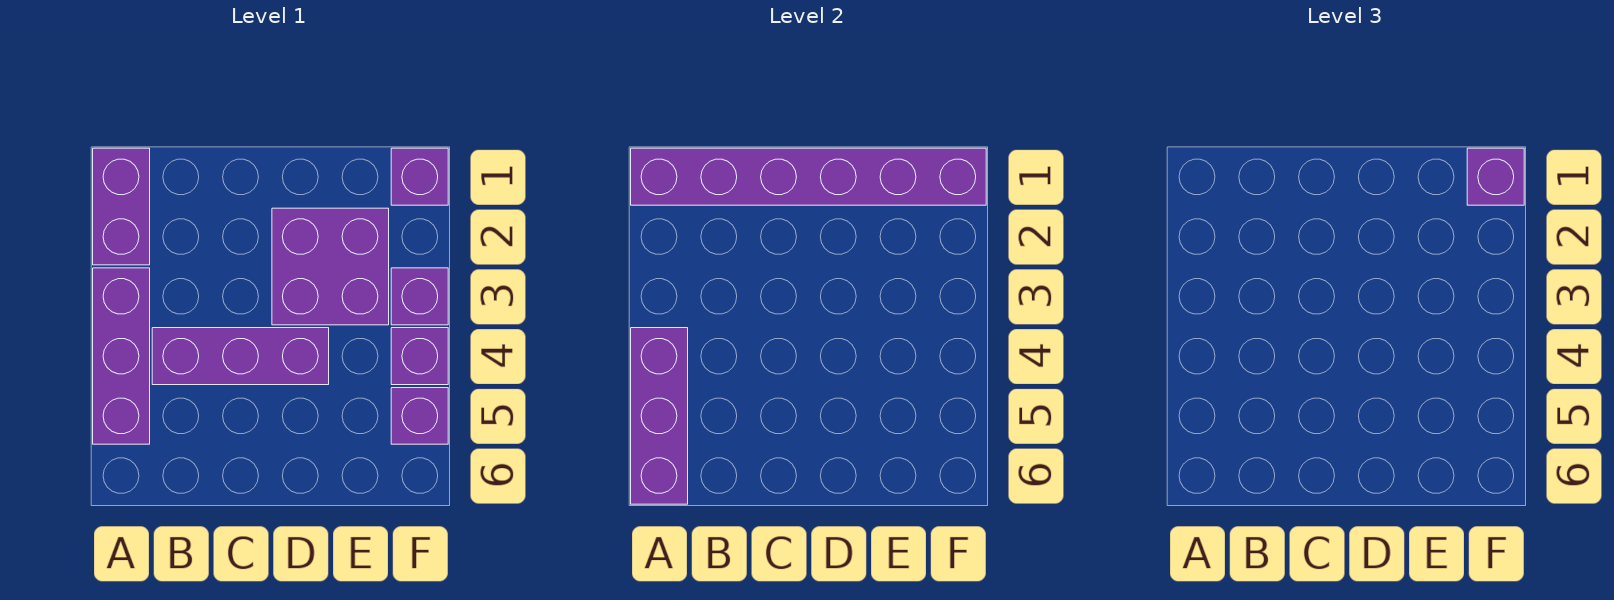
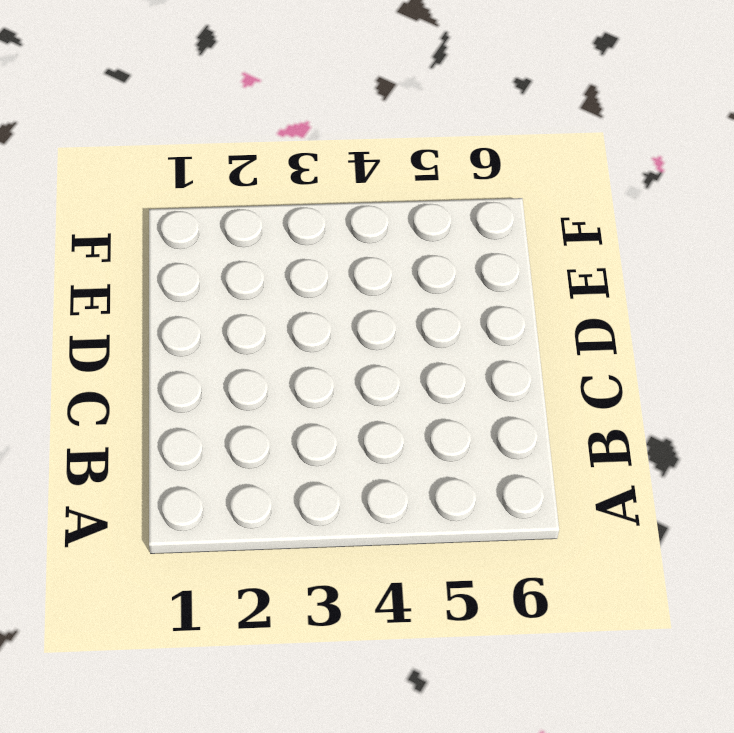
none -> purple brick A1:A2 level 1
none -> purple brick A3:A5 level 1

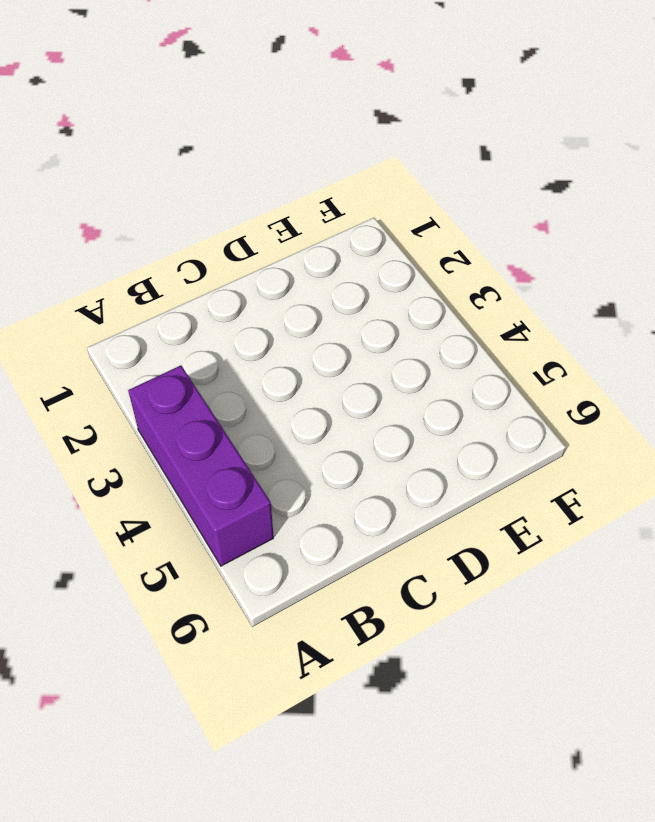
none -> purple brick A1:A2 level 1
none -> purple brick B4:D4 level 1

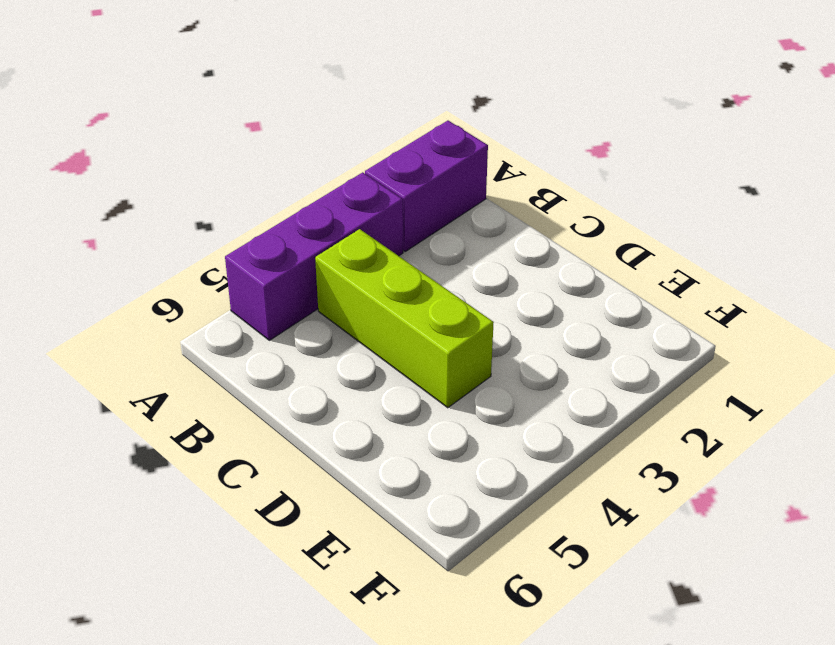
lime brick B4:D4 level 1 -> purple brick B4:D4 level 1
none -> purple brick D2:E3 level 1
none -> purple brick F1 level 1

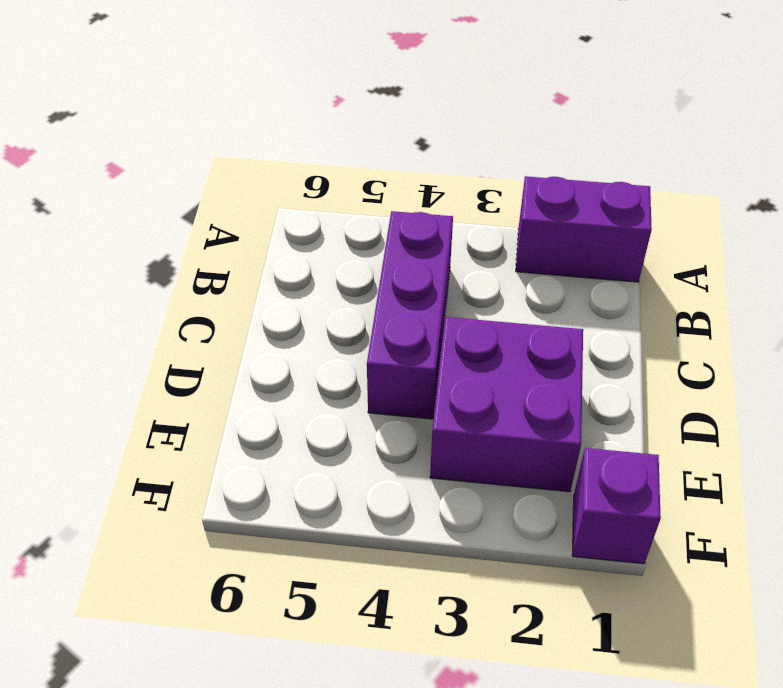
none -> purple brick A3:A5 level 1
none -> purple brick F3 level 1

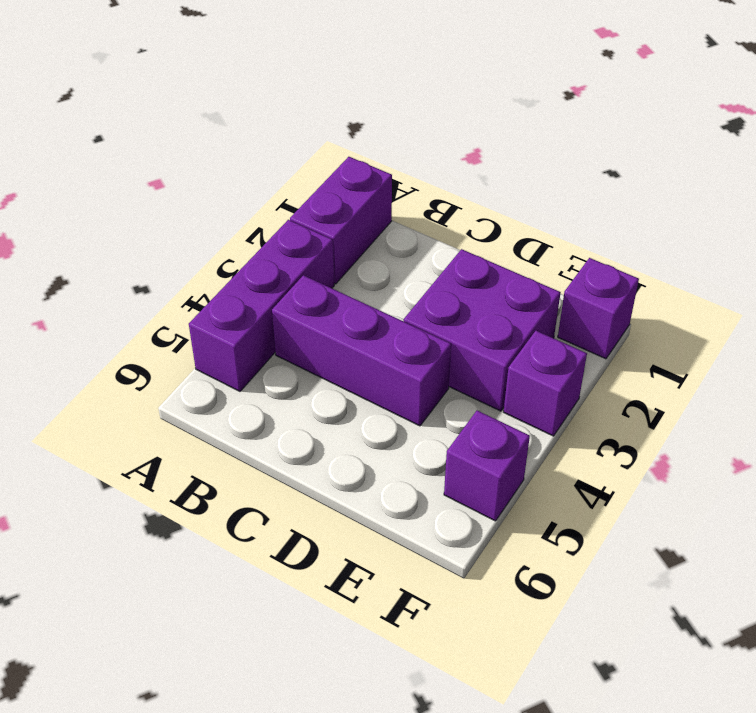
none -> purple brick F4 level 1
none -> purple brick A1:F1 level 2

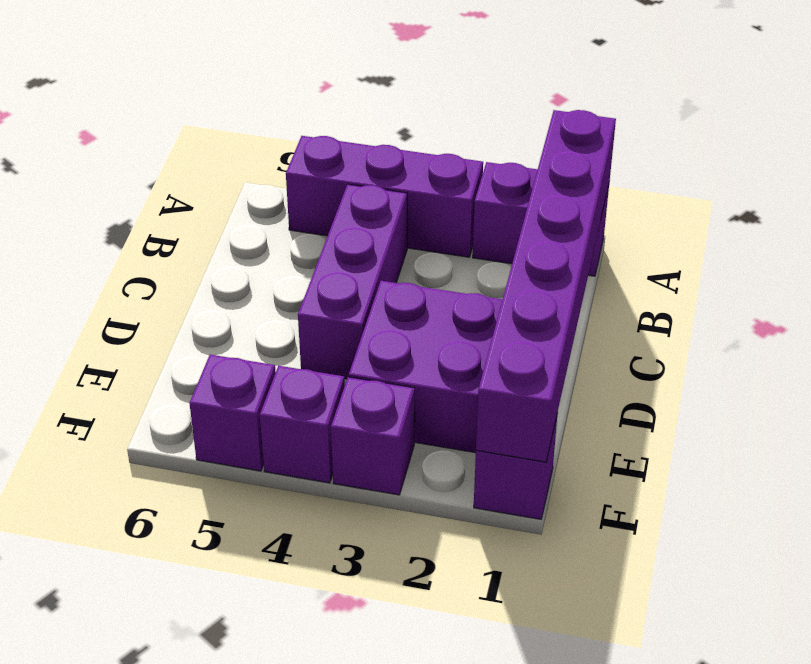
none -> purple brick A4:A6 level 2
none -> purple brick F1 level 3

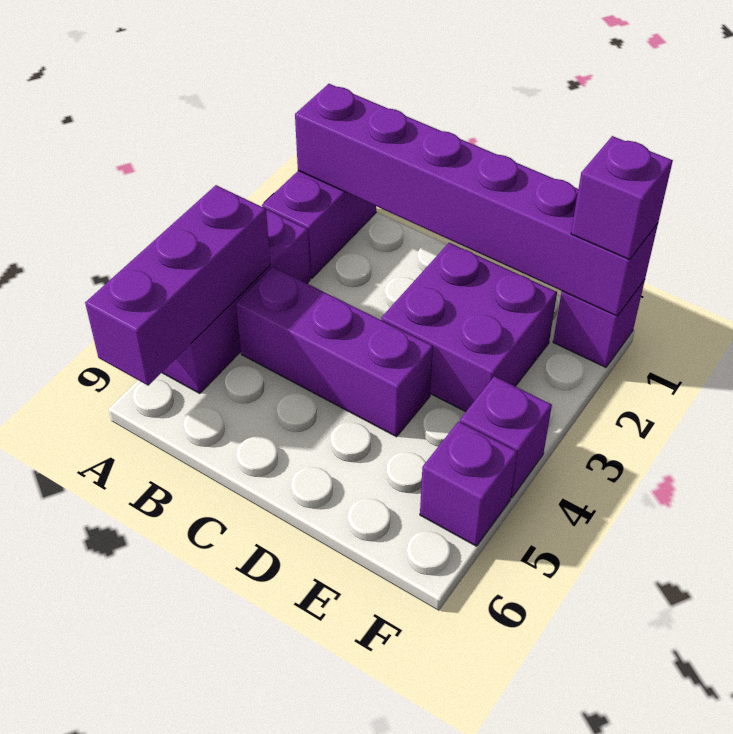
none -> purple brick F3 level 1

